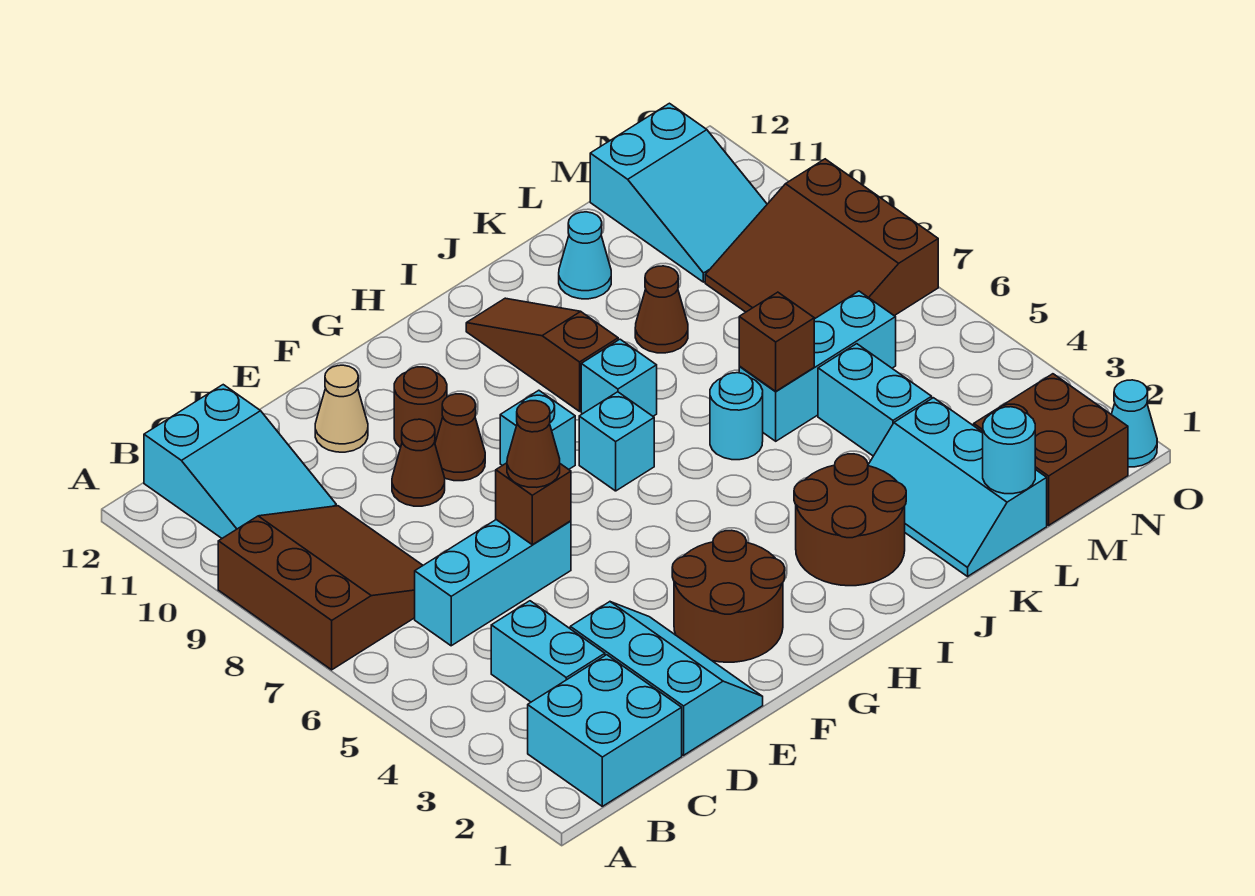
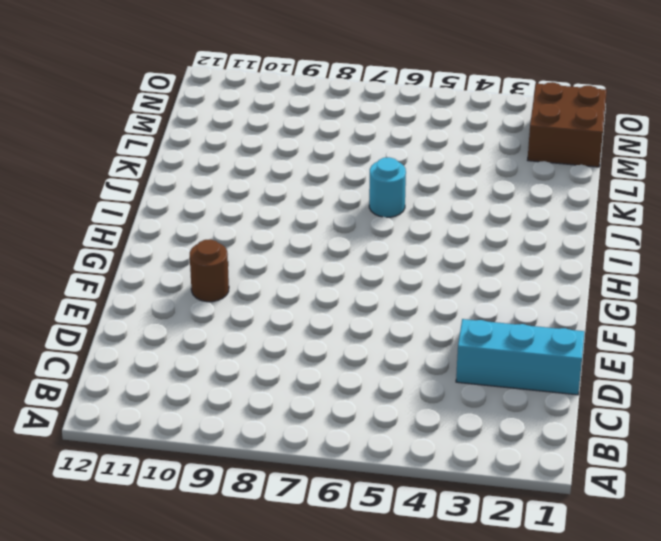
none -> brown slope A7:C9 level 1 top A
none -> cyan brick B1:C2 level 1
none -> cyan slope B10:C12 level 1 top 12
none -> cyan brick C3:C4 level 1

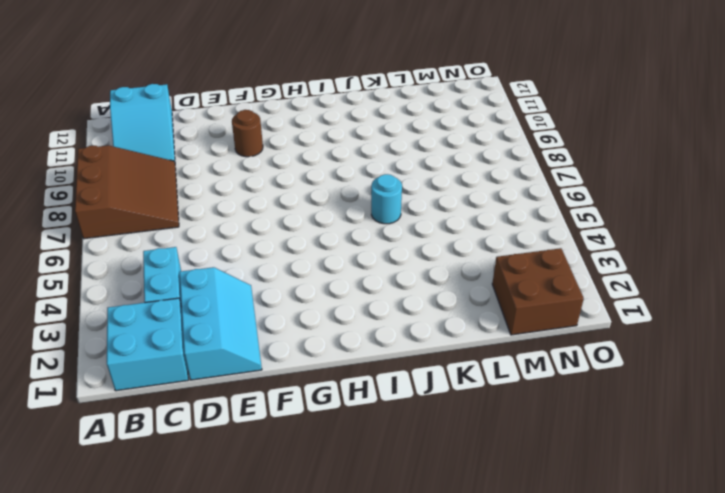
none -> cyan brick C6:E6 level 1
none -> brown cone E9 level 1
none -> tan cone E11 level 1
none -> brown round brick F2:G3 level 1

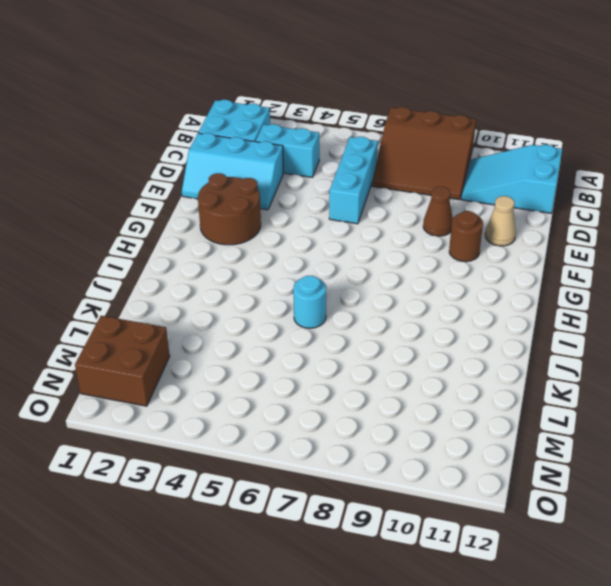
none -> brown cone F9 level 1
none -> cyan brick G8 level 1
none -> cyan brick H7 level 1
none -> brown round brick I2:J3 level 1

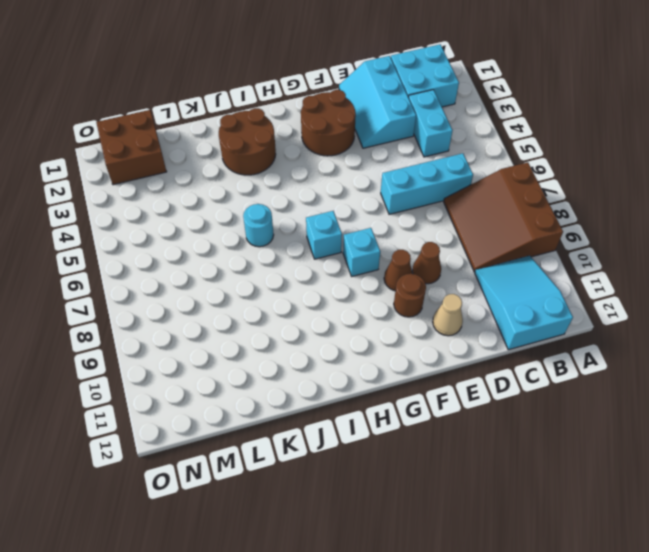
none -> cyan brick I8 level 1
none -> brown slope I9:I11 level 1 top 9
none -> cyan slope K1:L3 level 1 top L
none -> cyan brick K6:M6 level 1

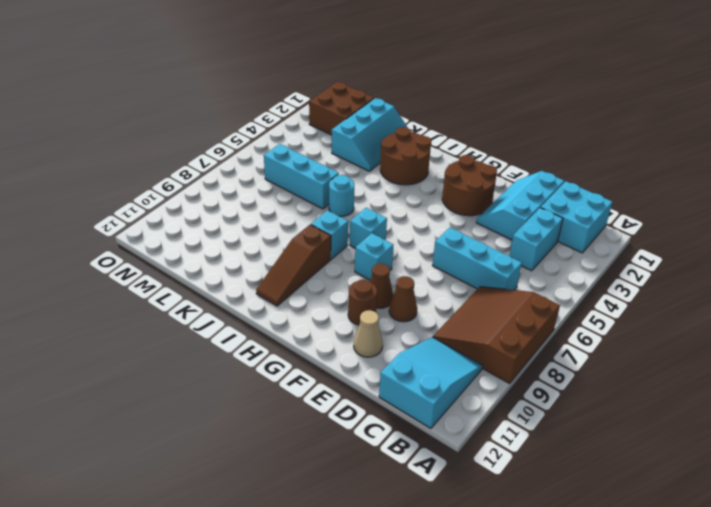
none -> brown cone K9 level 1
none -> cyan cone K11 level 1
none -> cyan brick L4:L5 level 1
none -> brown slope M7:O9 level 1 top O

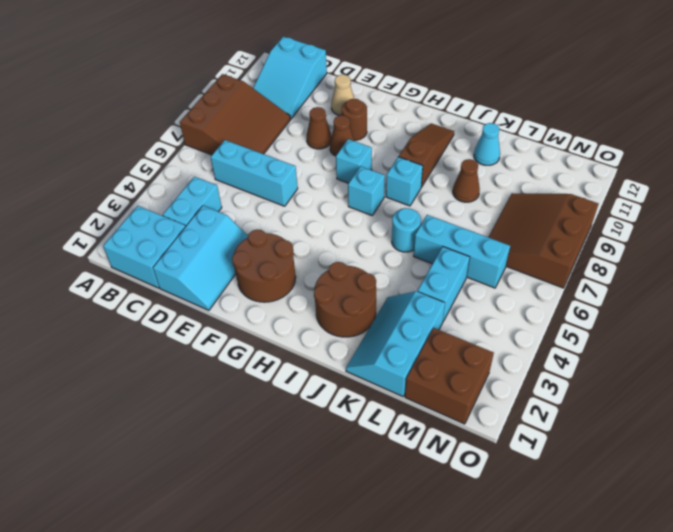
none -> cyan slope M10:N12 level 1 top 12
none -> cyan cone O1 level 1
none -> brown brick E6 level 2
none -> brown brick K6 level 2

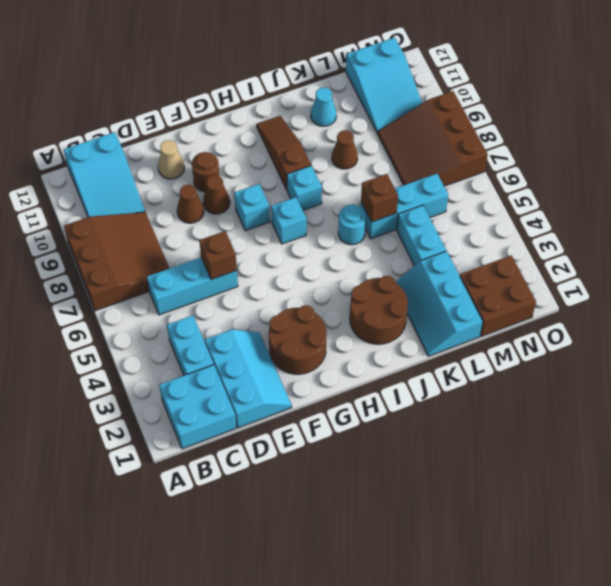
none -> cyan cone O1 level 1
none -> cyan round brick L1 level 2
none -> brown cone E6 level 3

